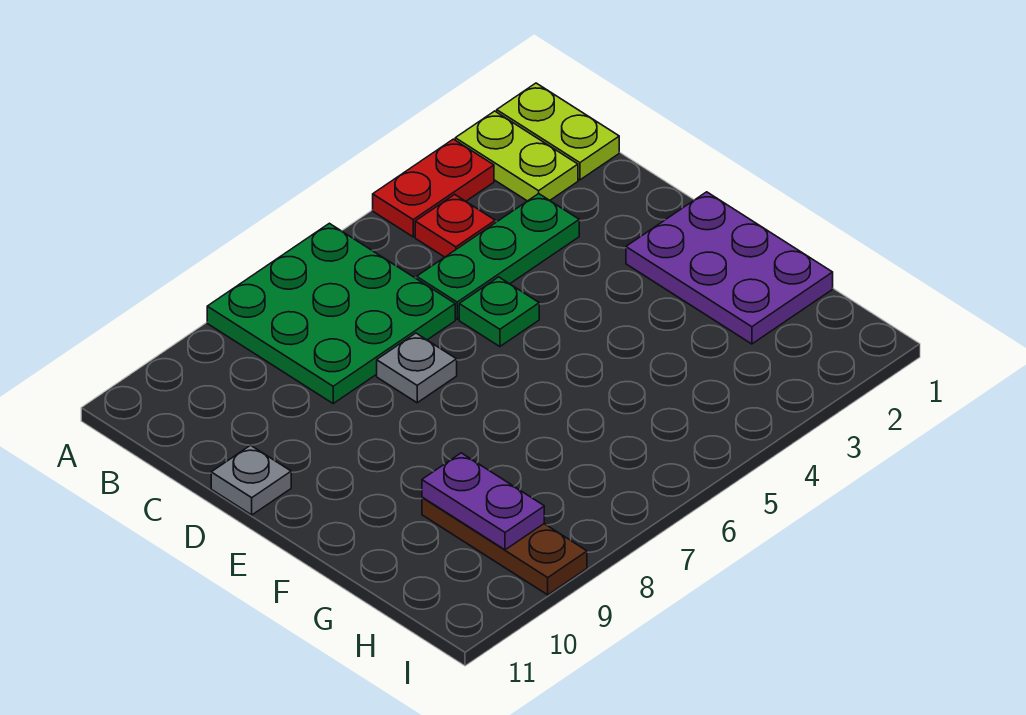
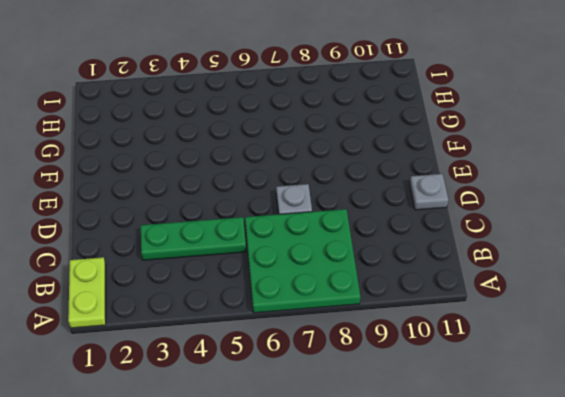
none -> lime plate A2:B2 level 1
none -> red plate A3:A4 level 1
none -> red plate B4 level 1

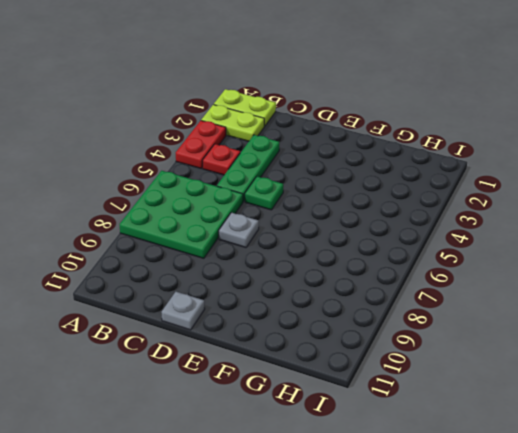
none -> purple plate E1:G2 level 1
none -> brown plate G9:I9 level 1
none -> purple plate G9:H9 level 2

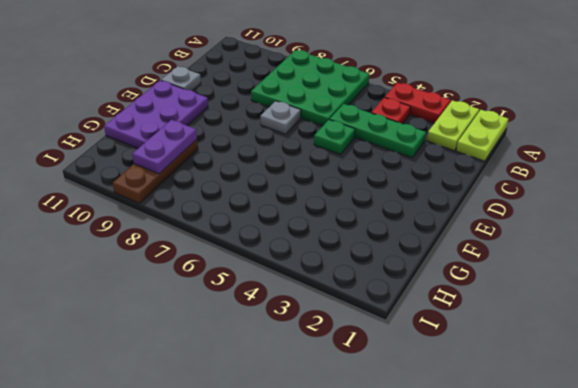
purple plate E10:G11 level 1 -> purple plate E1:G2 level 1

